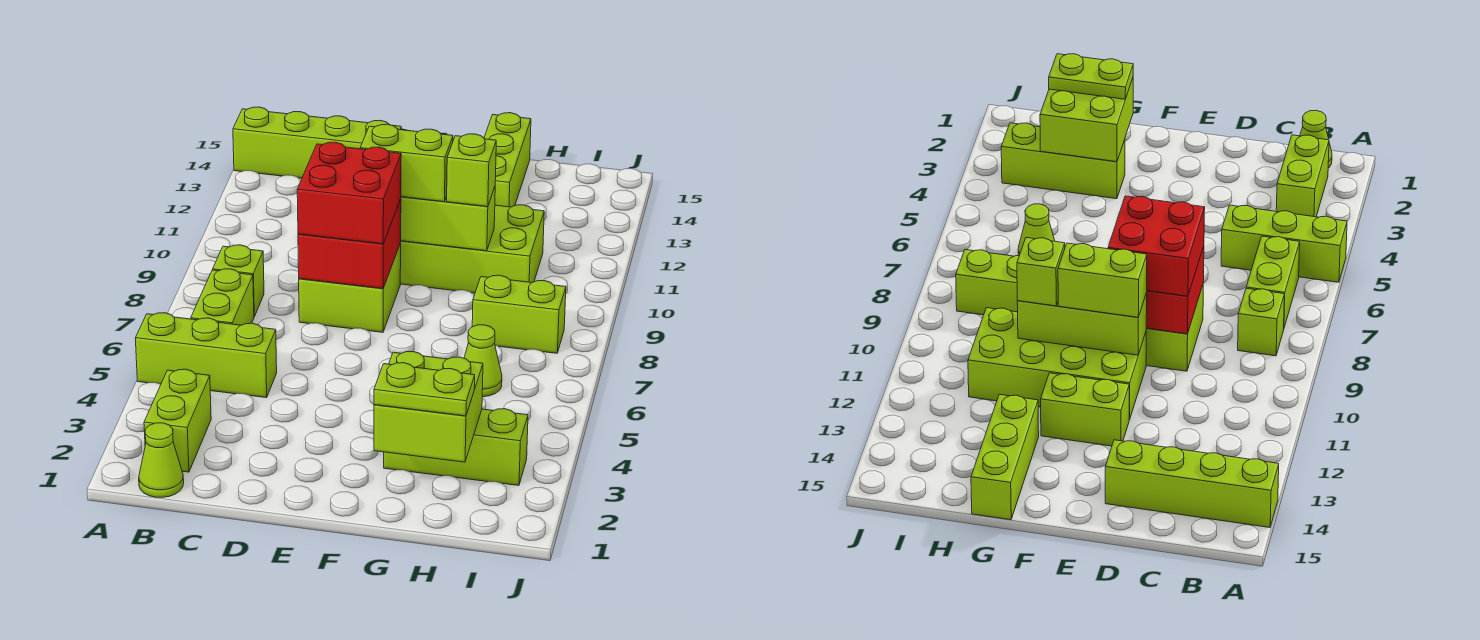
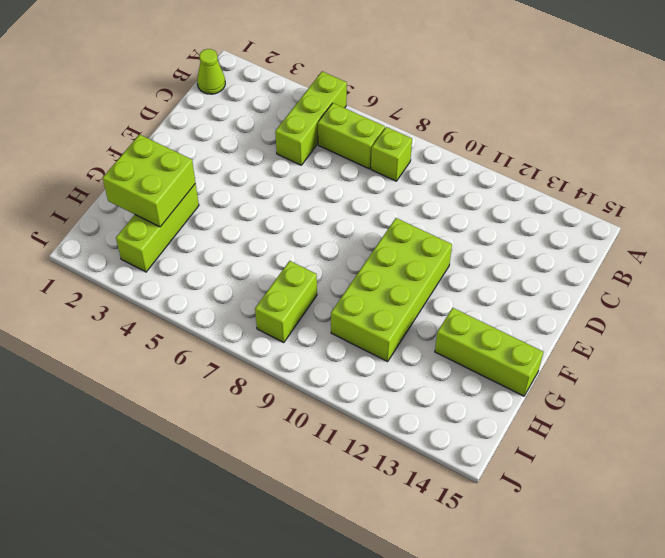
none -> lime brick A14:D14 level 1
none -> lime brick B2:B3 level 1
none -> lime brick D8:E9 level 1

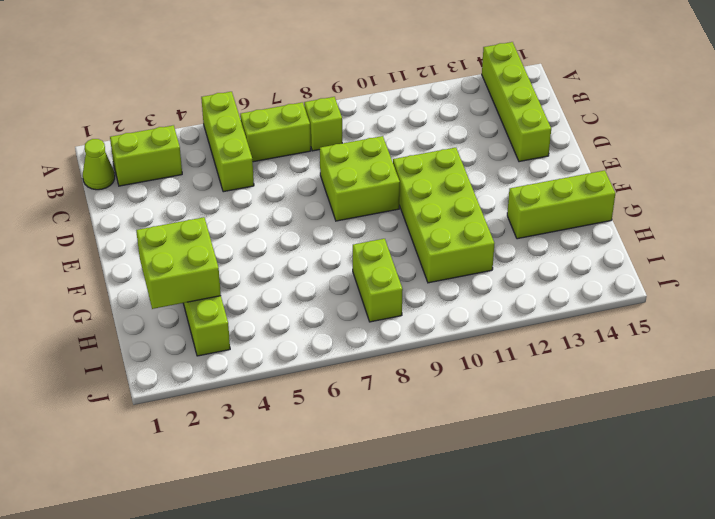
none -> lime brick E12:F12 level 1
none -> lime cone H6 level 1
none -> red brick D8:E9 level 2

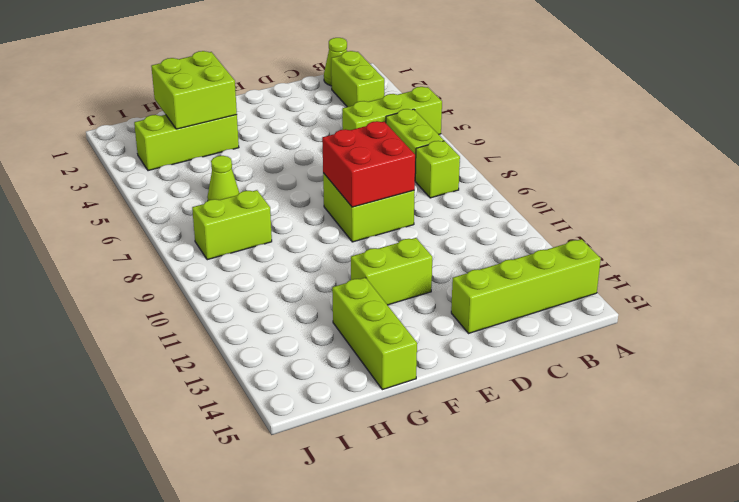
none -> lime brick E10:H11 level 1
none -> lime brick E10:G10 level 2
none -> red brick D8:E9 level 3

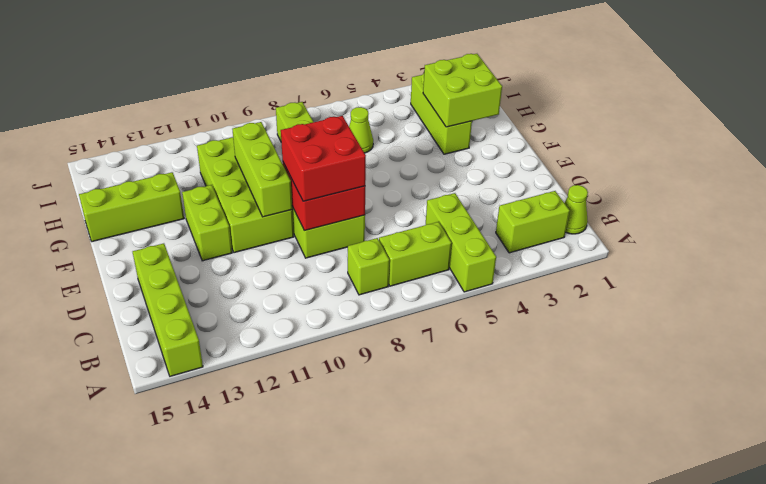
none -> lime brick E10:F10 level 3
none -> lime plate G2:H2 level 3
none -> lime brick G10 level 3

